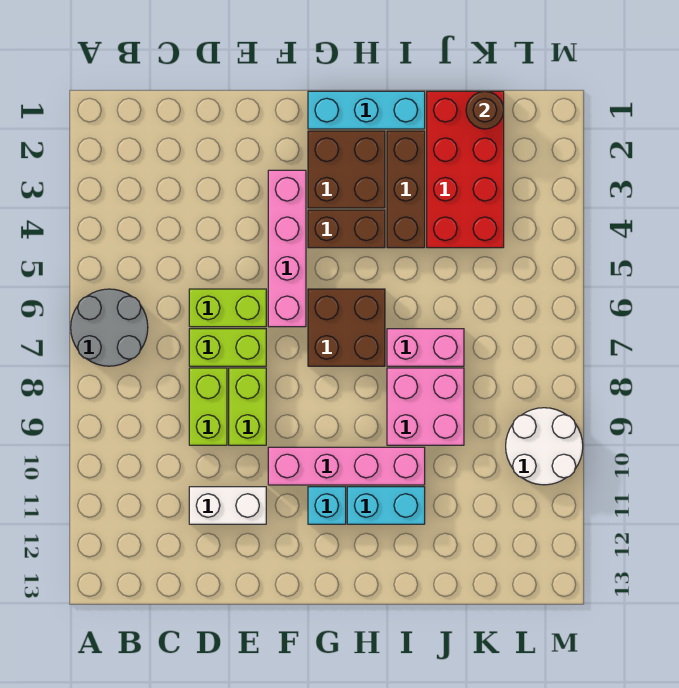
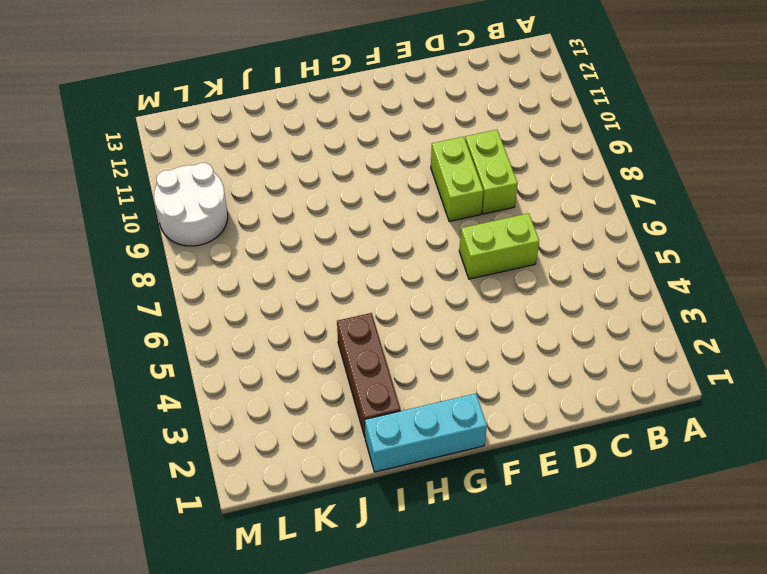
none -> grey round brick A6:B7 level 1
none -> lime brick D7:E7 level 1
none -> white brick D11:E11 level 1

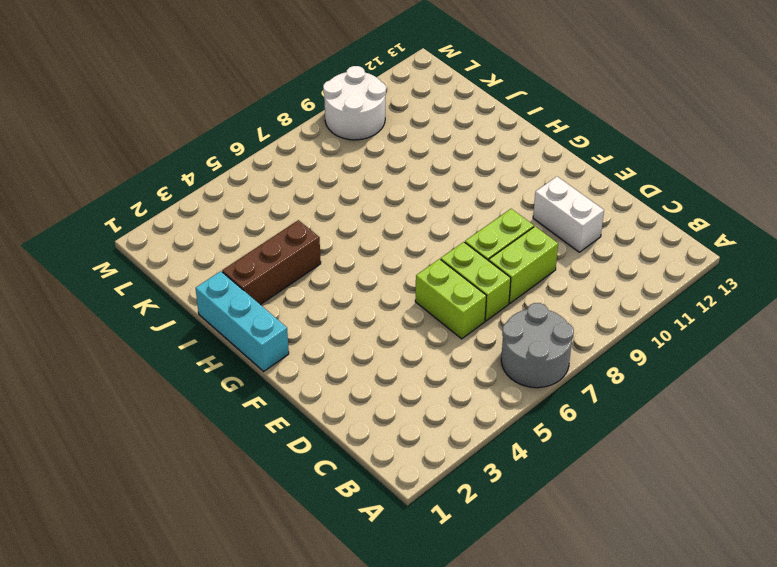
none -> pink brick F3:F6 level 1
none -> pink brick F10:I10 level 1
none -> brown brick G2:H3 level 1

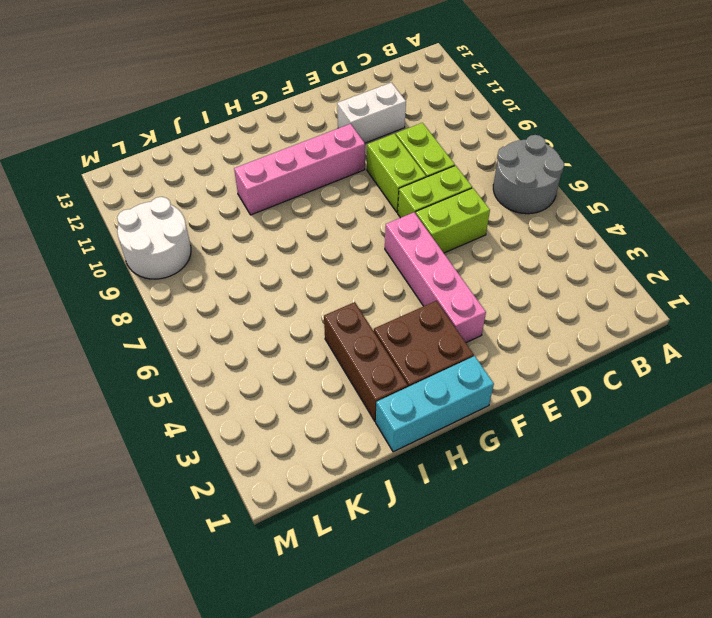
none -> brown brick G4:H4 level 1
none -> brown brick G6:H7 level 1
none -> cyan brick G11 level 1

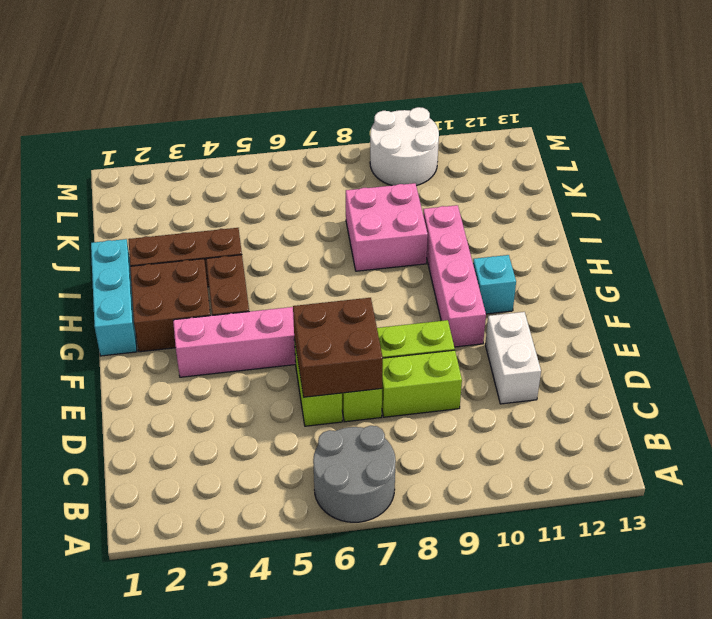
brown brick D6:E7 level 2 -> brown brick G6:H7 level 1
none -> cyan brick H11:I11 level 1
none -> pink brick I7:J7 level 1
none -> red brick J1:K4 level 1

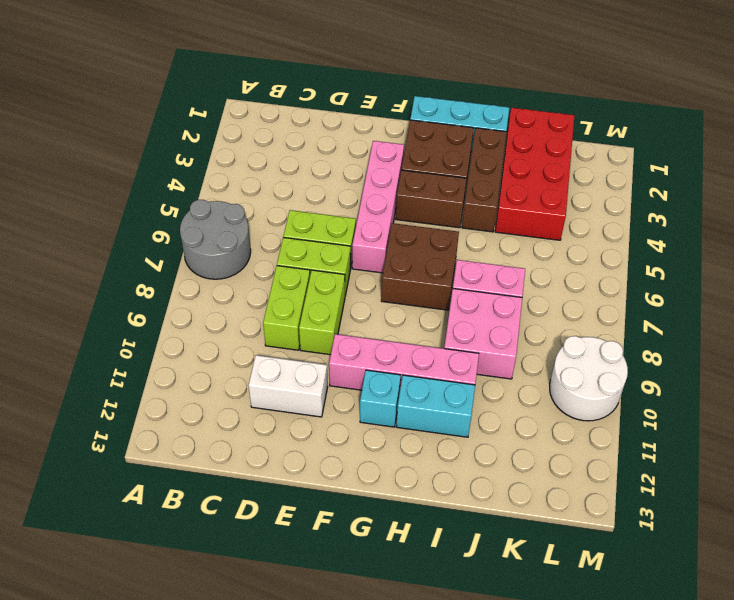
none -> brown round brick K1 level 2

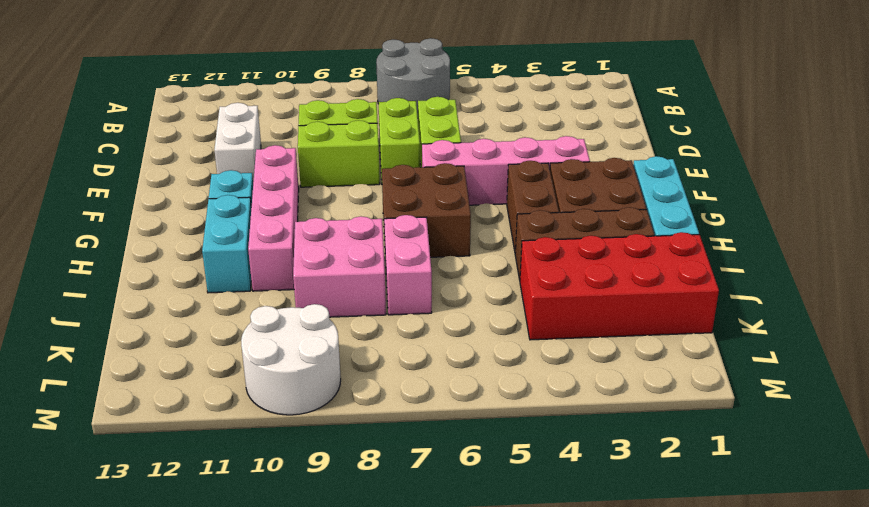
none -> brown round brick K1 level 2

